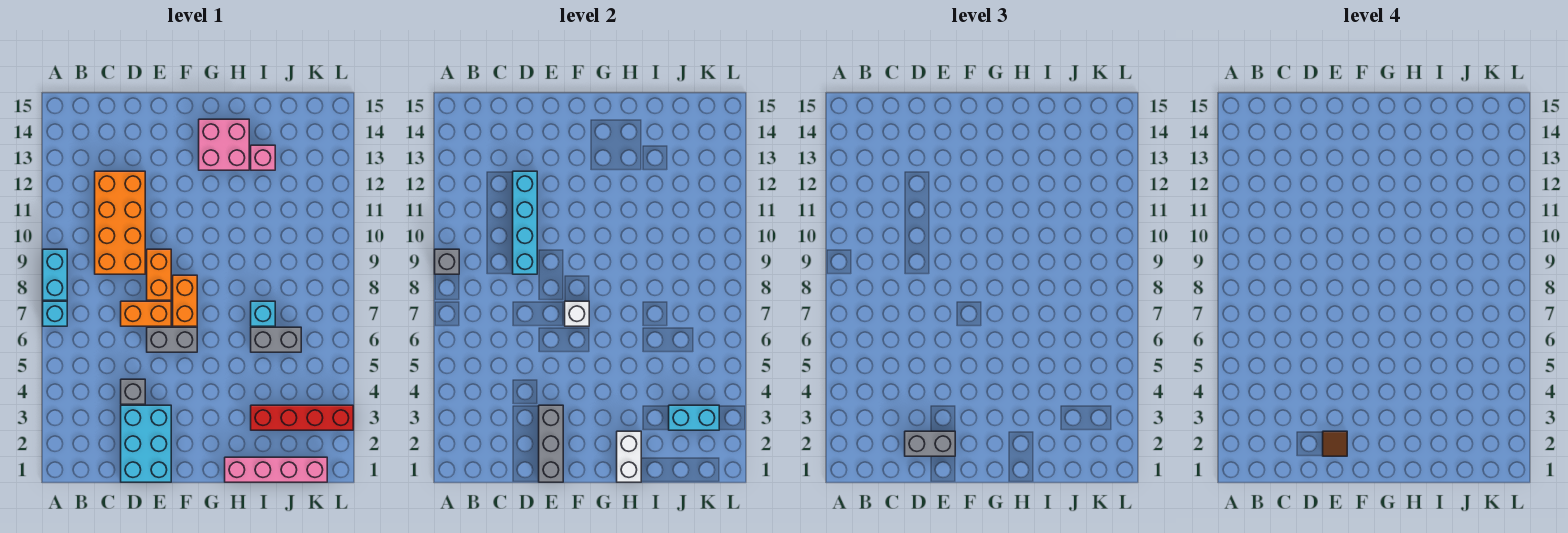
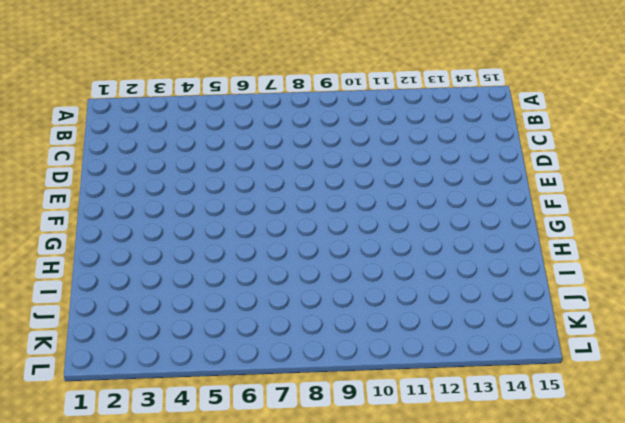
none -> cyan brick A7 level 1
none -> cyan brick A8:A9 level 1
none -> orange brick C9:D12 level 1

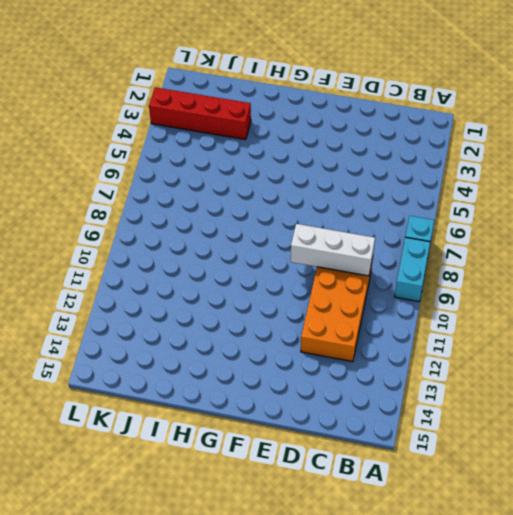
white brick C9:E9 level 2 -> cyan brick D9:D12 level 2
none -> cyan brick D1:E3 level 1
none -> grey brick D4 level 1
none -> orange brick D7:E7 level 1

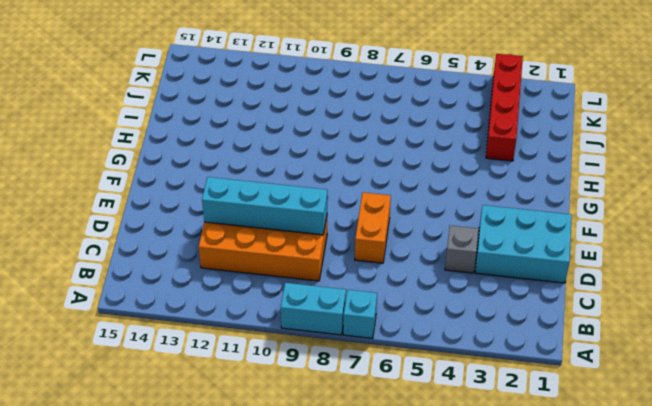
none -> grey brick E6:F6 level 1
none -> orange brick E8:E9 level 1
none -> orange brick F7:F8 level 1

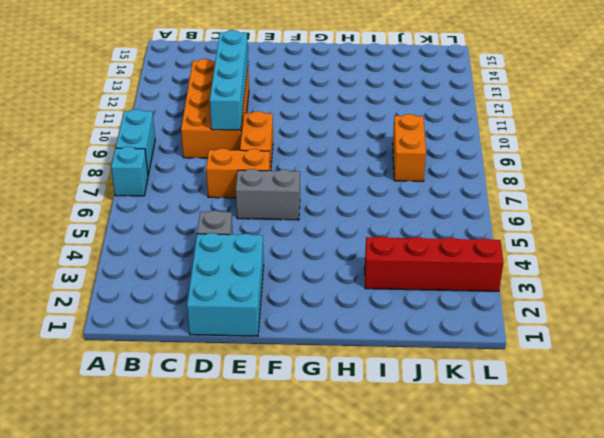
orange brick J8:J9 level 1 -> orange brick F7:F8 level 1
none -> pink brick G13:H14 level 1
none -> pink brick H1:K1 level 1
none -> grey brick I6:J6 level 1

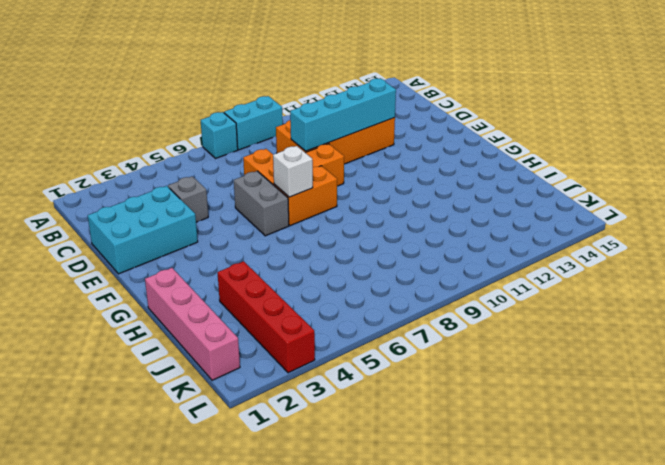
none -> pink brick G13:H14 level 1
none -> grey brick I6:J6 level 1
none -> cyan brick I7 level 1

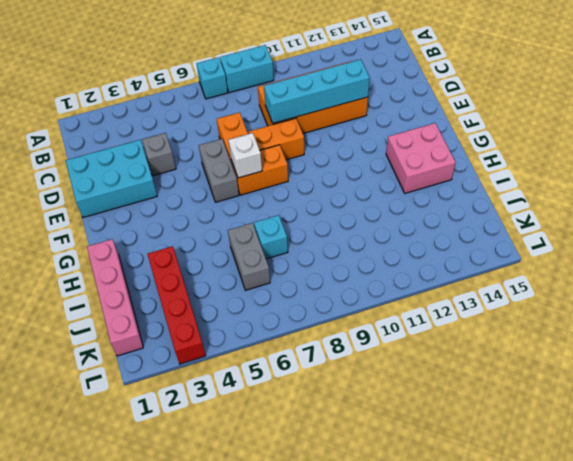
none -> pink brick I13 level 1
none -> grey brick A9 level 2
none -> grey brick E1:E3 level 2

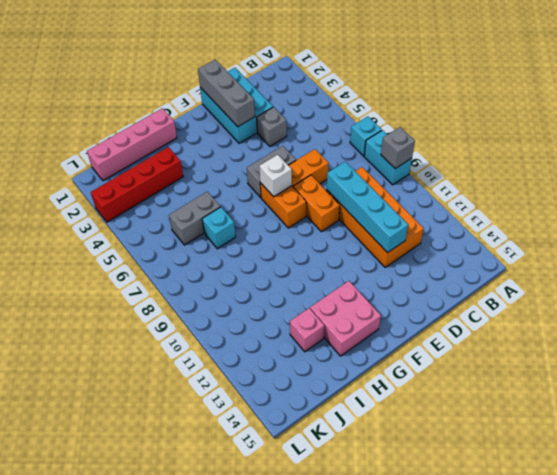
none -> white brick H1:H2 level 2
none -> cyan brick J3:K3 level 2
none -> grey brick D2:E2 level 3

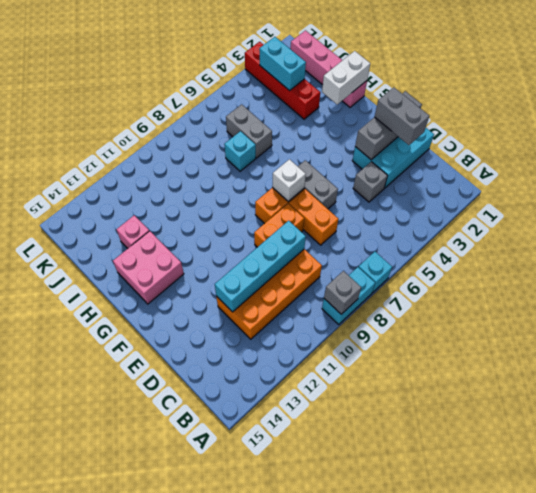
none -> brown tile E2 level 4

